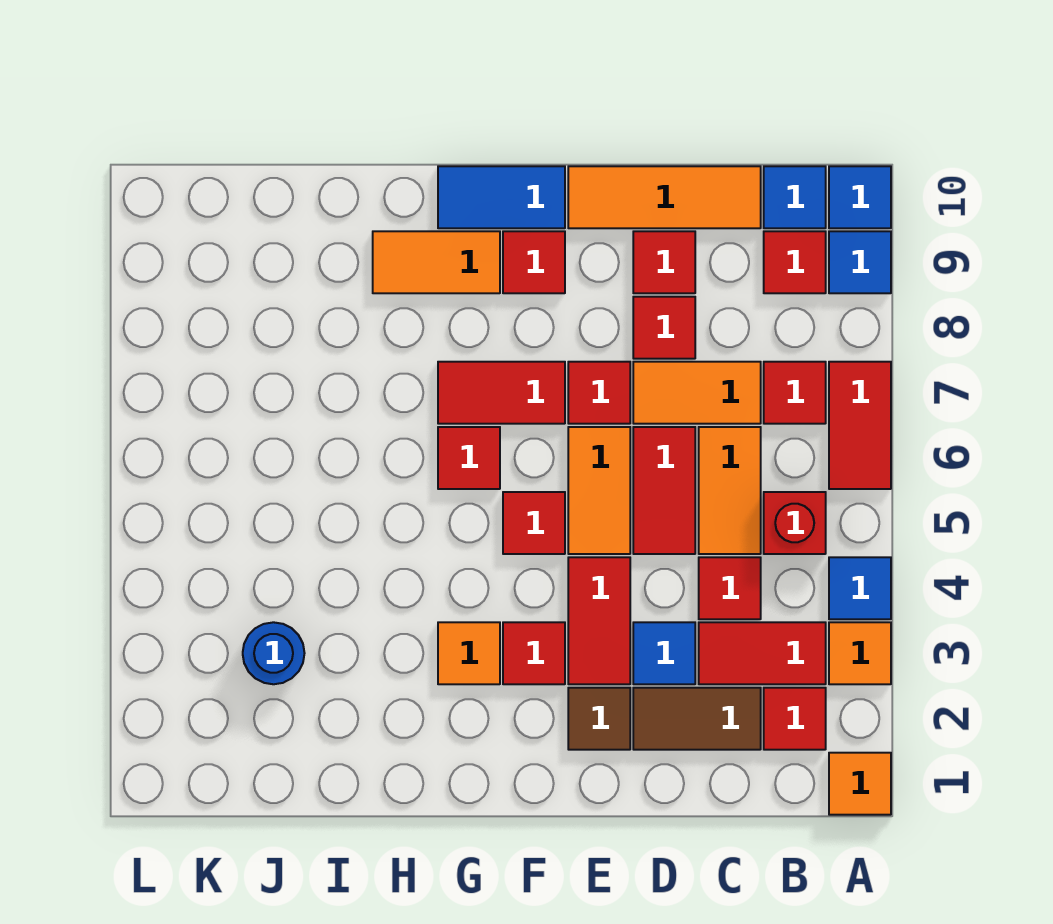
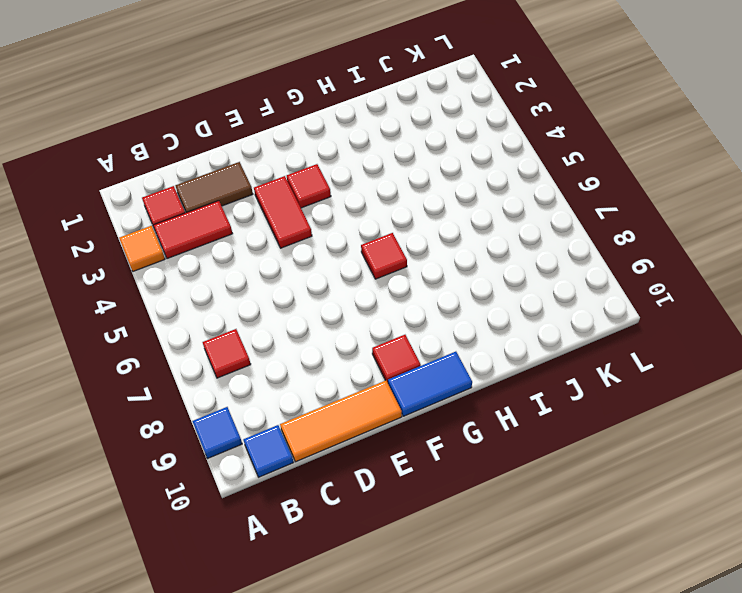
none -> orange tile A1 level 1
none -> blue tile A4 level 1
none -> red tile A6:A7 level 1
none -> blue tile A10 level 1

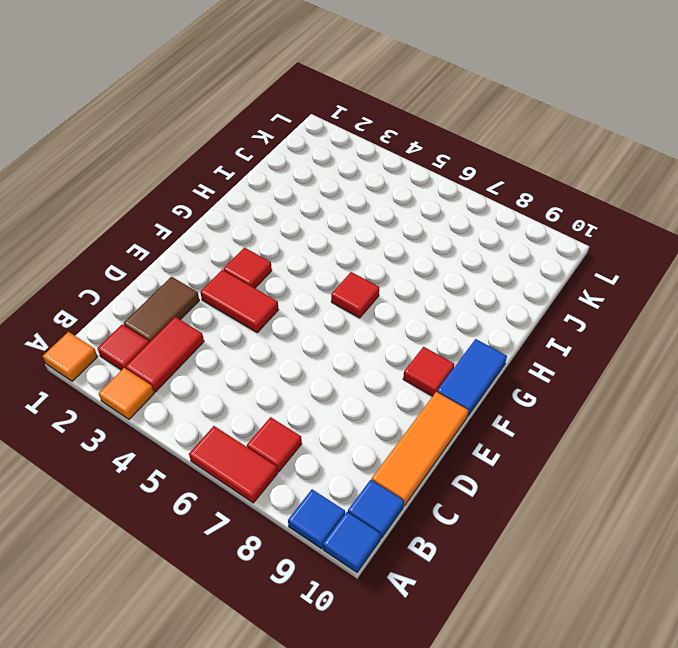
none -> blue tile A4 level 1
none -> red brick B5 level 1
none -> red tile B9 level 1
none -> red tile C4 level 1

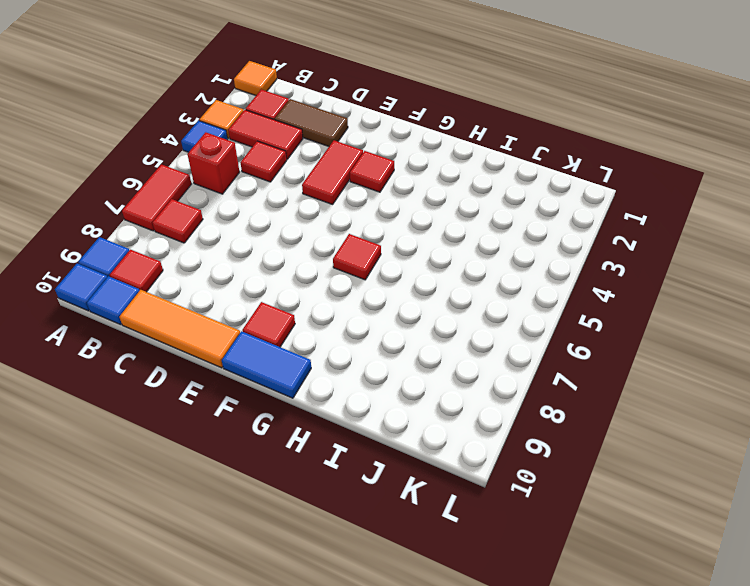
none -> orange tile C5:C6 level 1
none -> orange tile C7:D7 level 1
none -> blue tile D3 level 1
none -> red tile D5:D6 level 1

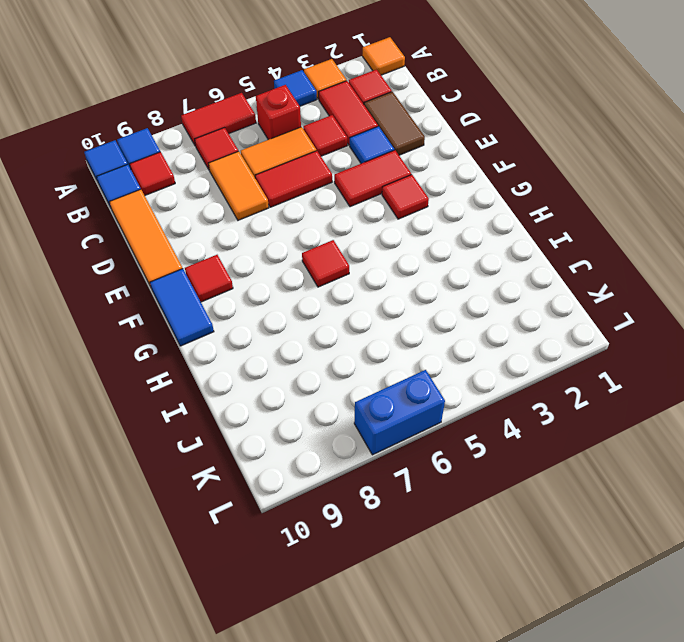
blue brick L6:L7 level 1 -> none
none -> red tile D8 level 1
none -> red tile D9 level 1
none -> brown tile E2 level 1
none -> orange tile E5:E6 level 1

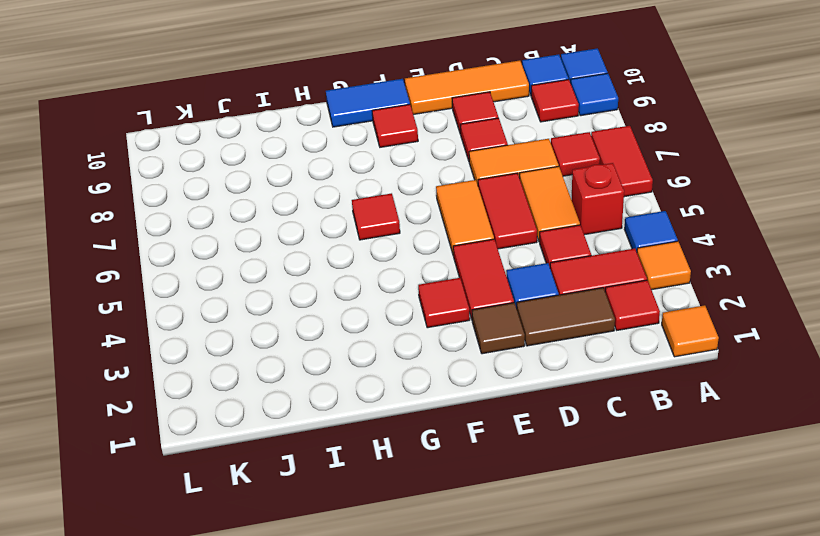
none -> red tile E7 level 1
none -> red tile F5 level 1
none -> red tile F7:G7 level 1
none -> orange tile G3 level 1

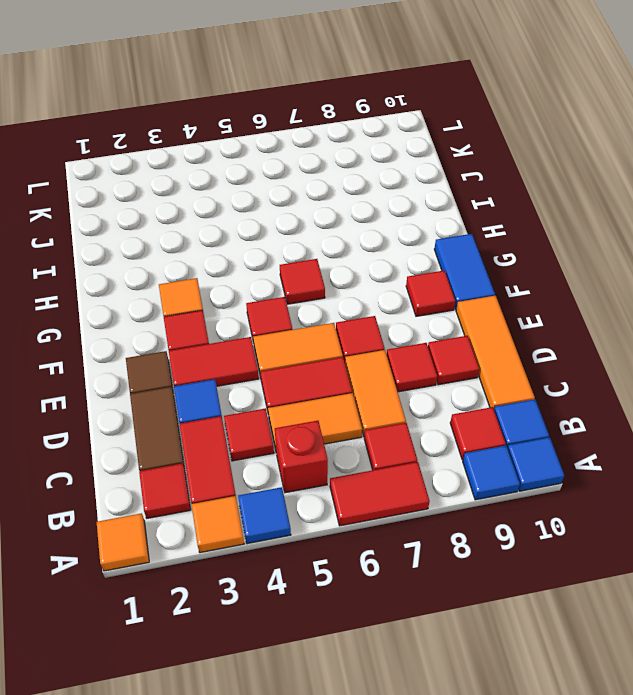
none -> red tile F7:G7 level 1
none -> orange tile G9:H9 level 1
none -> blue round brick J3 level 1

